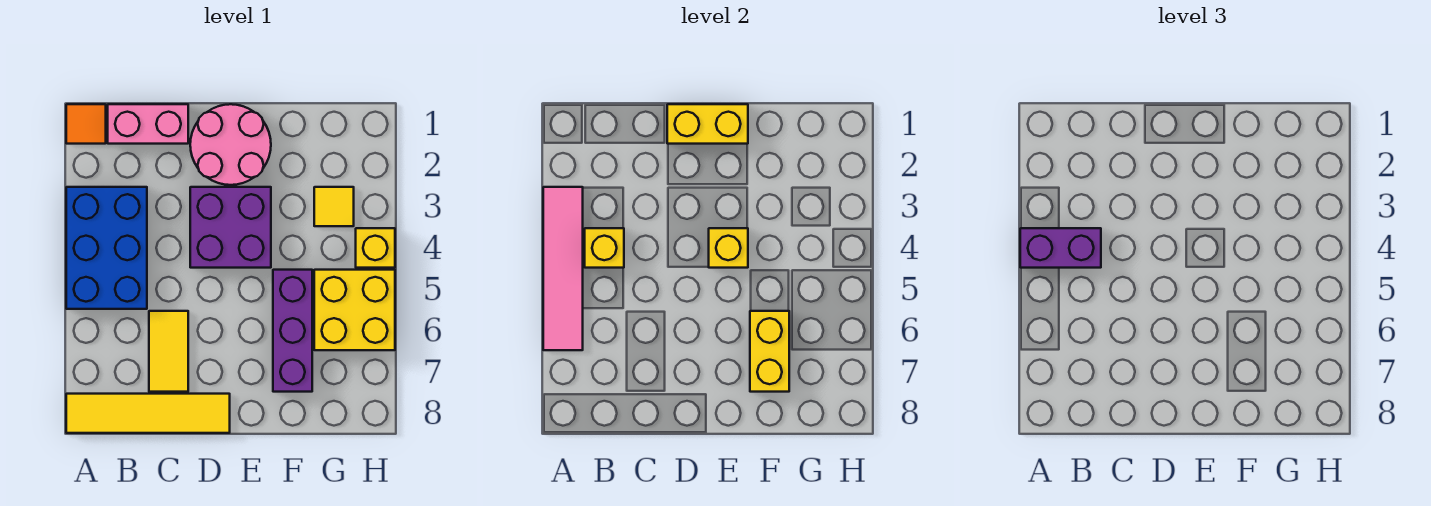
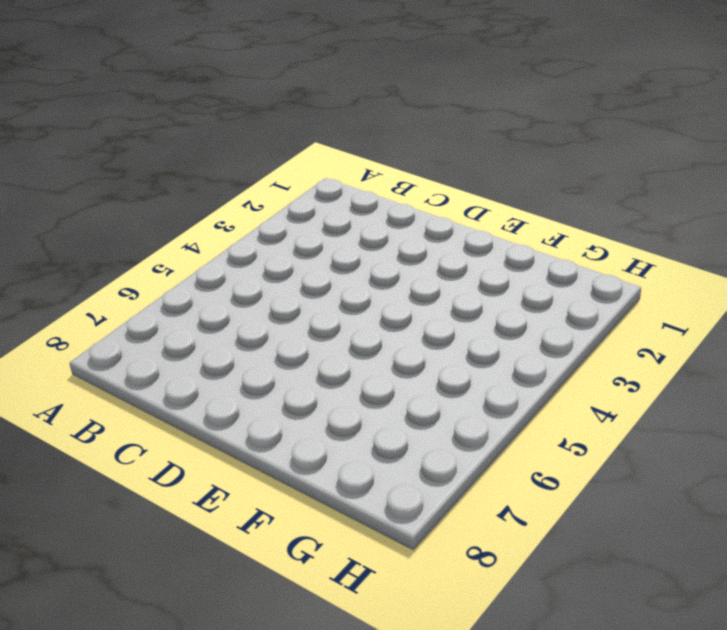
none -> orange tile A1 level 1
none -> blue brick A3:B5 level 1
none -> yellow tile A8:D8 level 1

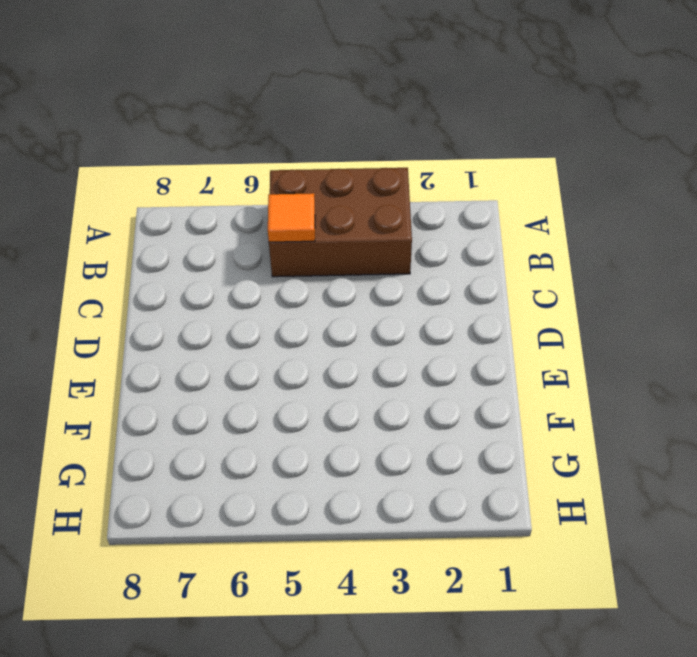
brown brick A3:B5 level 1 -> blue brick A3:B5 level 1
orange tile B5 level 2 -> orange tile A1 level 1
none -> yellow tile A8:D8 level 1
none -> pink brick B1:C1 level 1
none -> yellow tile C6:C7 level 1

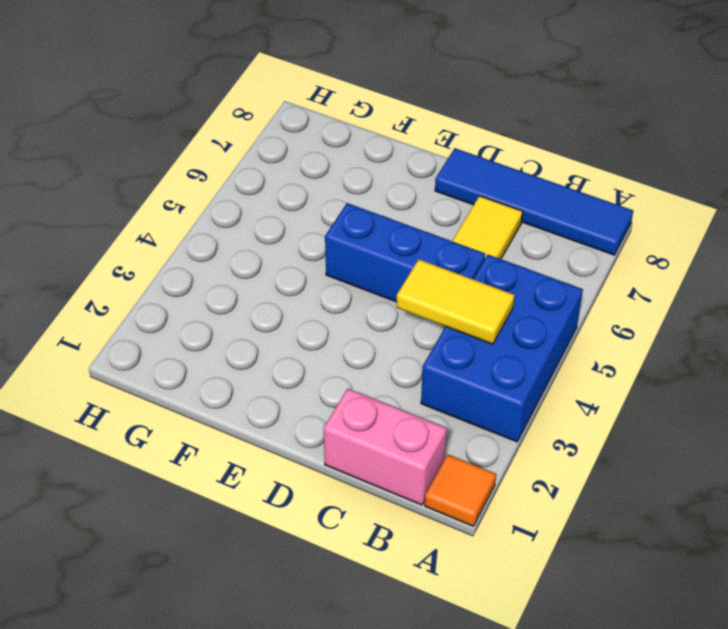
blue tile A8:D8 level 1 -> yellow tile A8:D8 level 1
yellow tile B4:C4 level 2 -> yellow brick B4 level 2
blue brick C5:E5 level 1 -> none
none -> pink round brick D1:E2 level 1
none -> purple brick D3:E4 level 1
none -> purple brick F5:F7 level 1

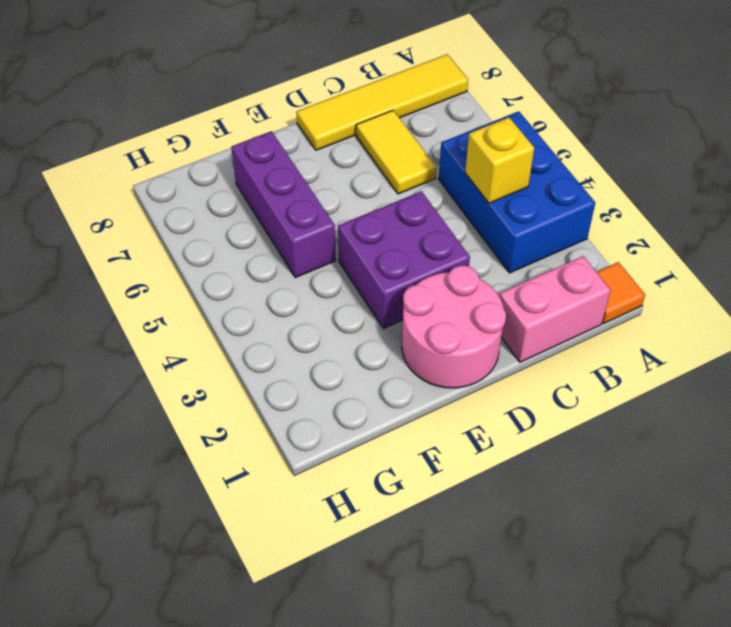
none -> yellow tile G3 level 1
none -> yellow brick G5:H6 level 1
none -> yellow brick H4 level 1

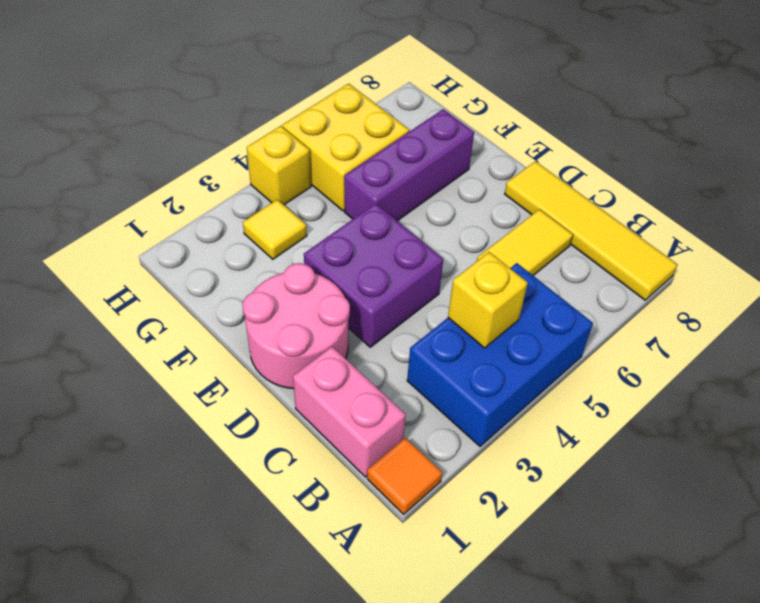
none -> pink tile A3:A6 level 2
none -> yellow brick D1:E1 level 2
none -> yellow brick E4 level 2

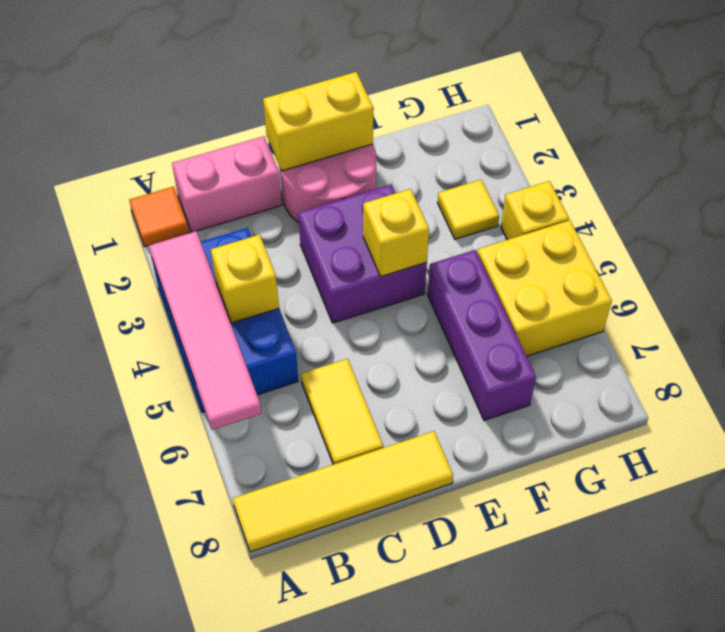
none -> yellow brick F6:F7 level 2
none -> purple brick A4:B4 level 3

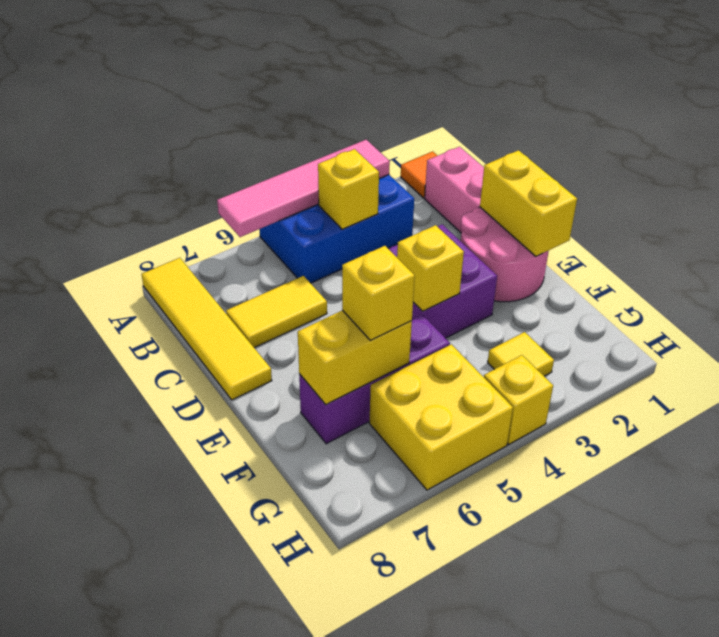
yellow brick F6 level 3 -> none
none -> purple brick A4:B4 level 3

